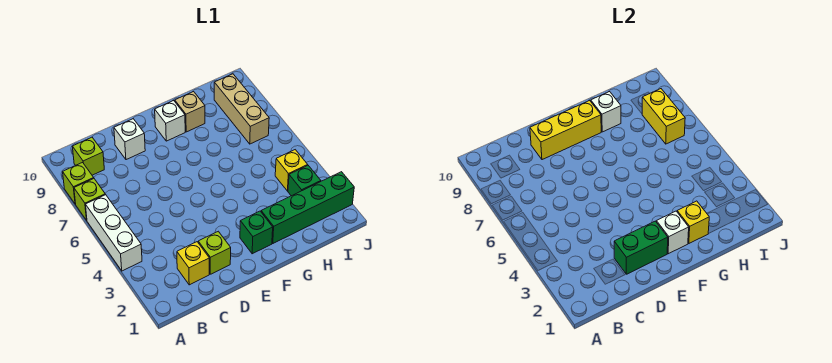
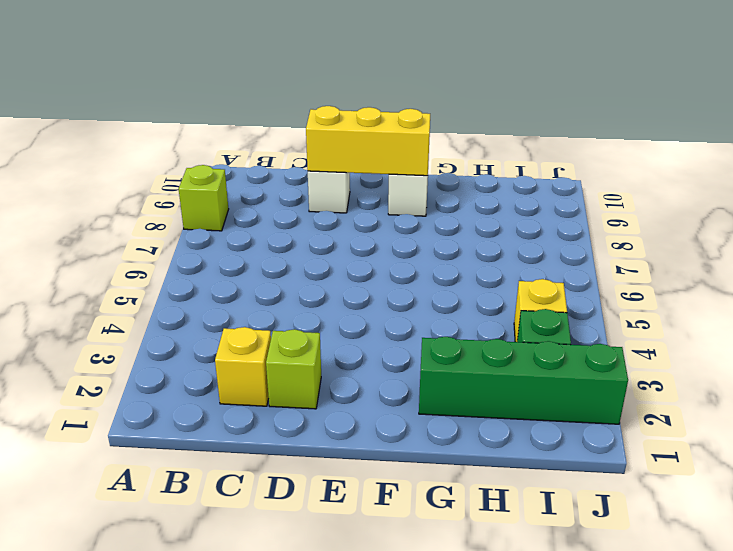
none -> white brick A4:A6 level 1
none -> lime brick A7 level 1
none -> lime brick B9 level 1

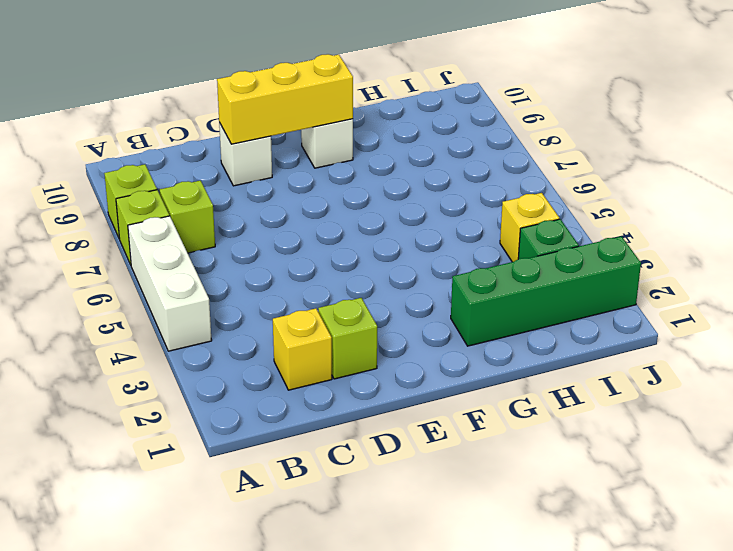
lime brick B7 level 1 -> lime brick B9 level 1
none -> green brick F2 level 1
none -> tan brick G9 level 1
none -> tan brick I7:I9 level 1

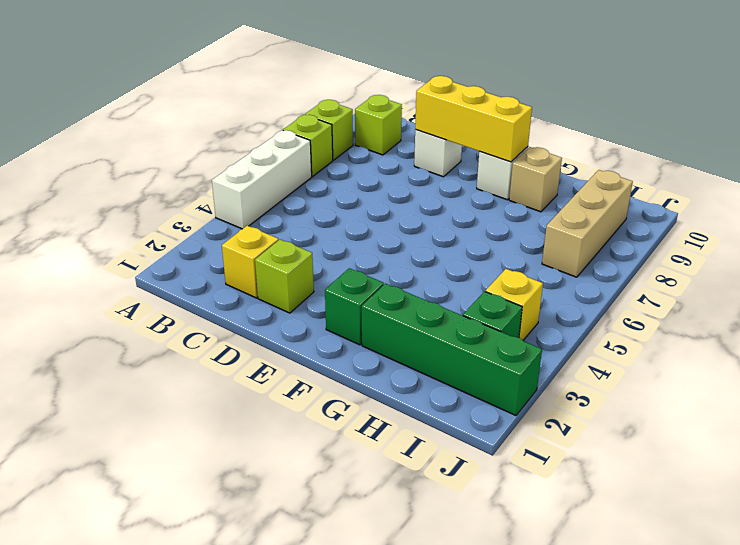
none -> green brick D2:E2 level 2
none -> white brick F2 level 2
none -> yellow brick G2 level 2

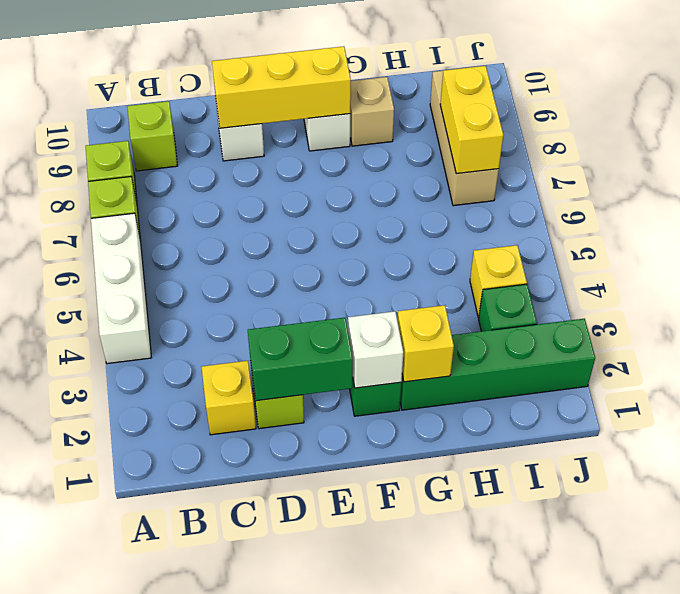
none -> white brick G9 level 2

